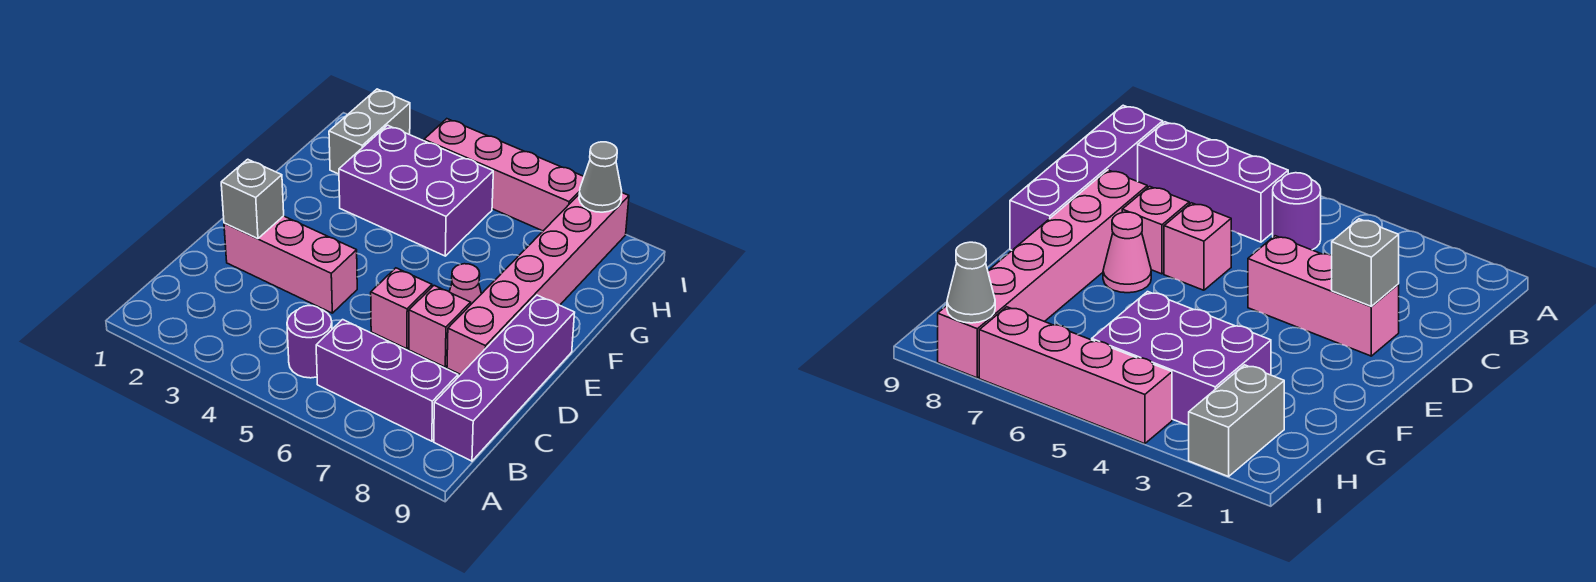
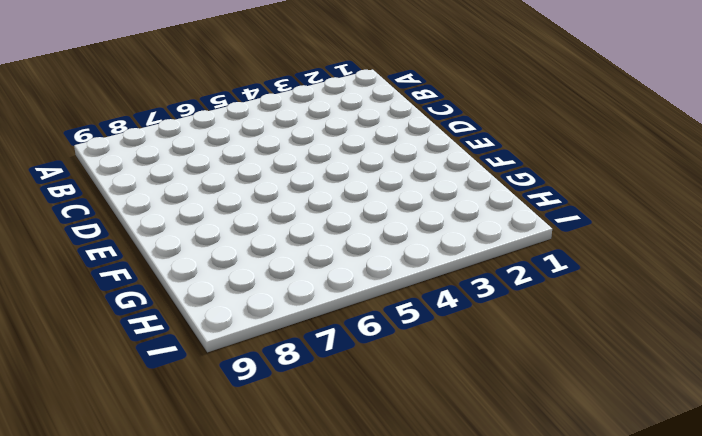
none -> purple round brick B5 level 1
none -> purple brick B6:B8 level 1
none -> purple brick B9:E9 level 1

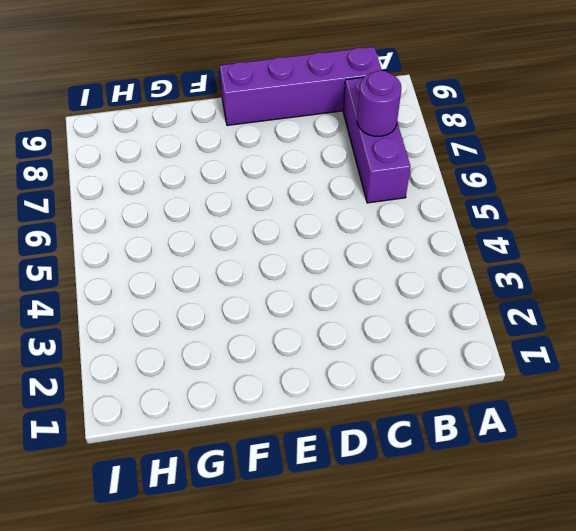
purple round brick B7 level 2 -> purple round brick B5 level 1
none -> pink brick D2:D4 level 1
none -> pink brick D6 level 1
none -> pink brick D7 level 1

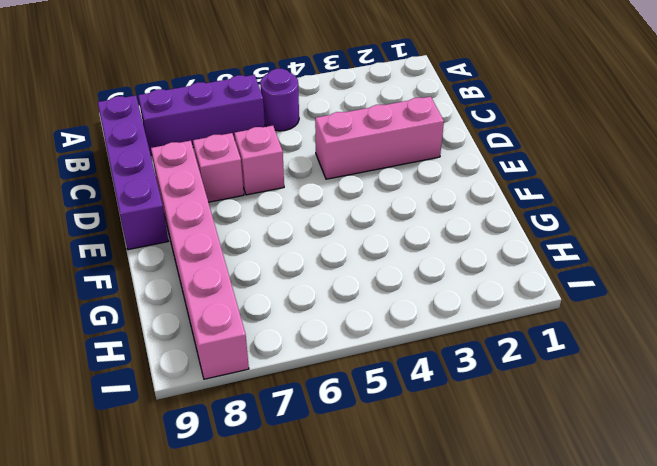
none -> pink cone E7 level 1
none -> purple brick G3:H5 level 1
none -> grey brick H2:I2 level 1

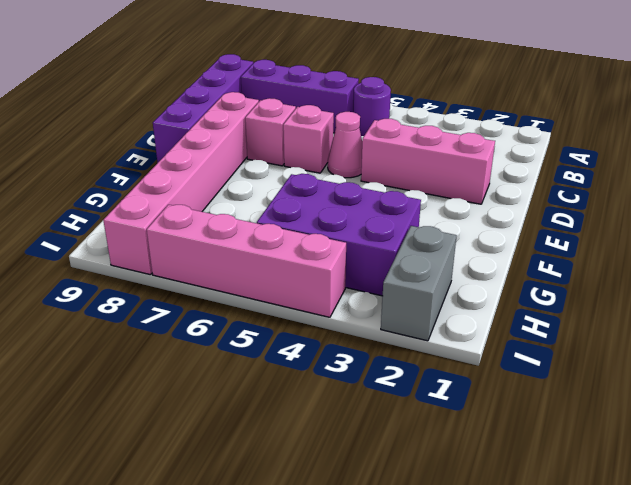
pink cone D5 level 1 -> pink cone E7 level 1
none -> grey brick D2 level 2
none -> grey cone I8 level 2

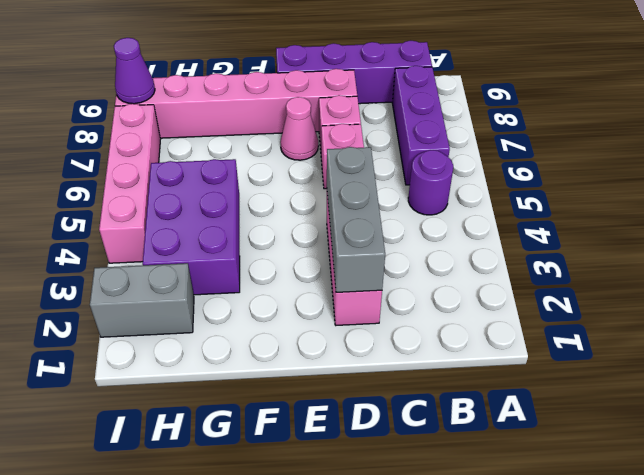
grey brick D2:D4 level 2 -> grey brick D2 level 2
purple cone I8 level 2 -> grey cone I8 level 2

